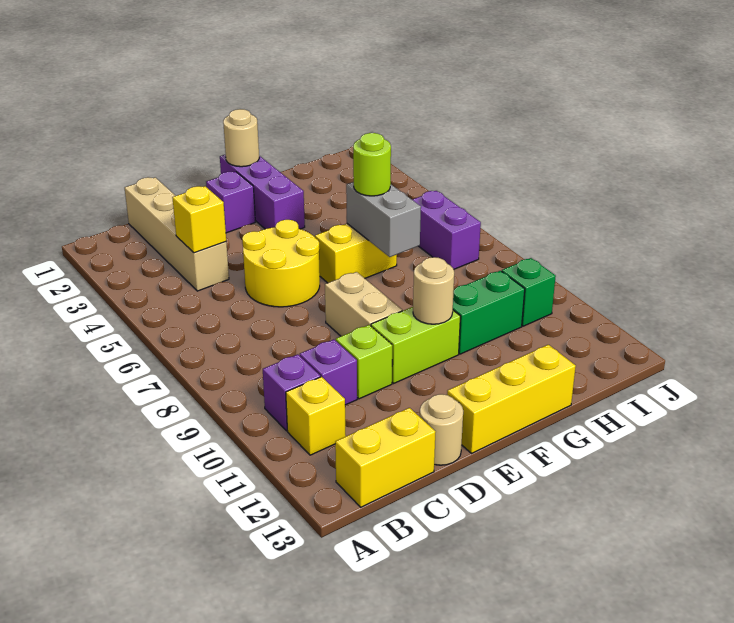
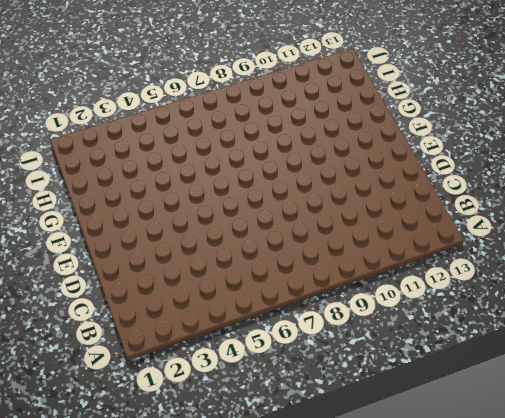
none -> purple brick B10 level 1
none -> yellow brick B11 level 1
none -> yellow brick B13:C13 level 1

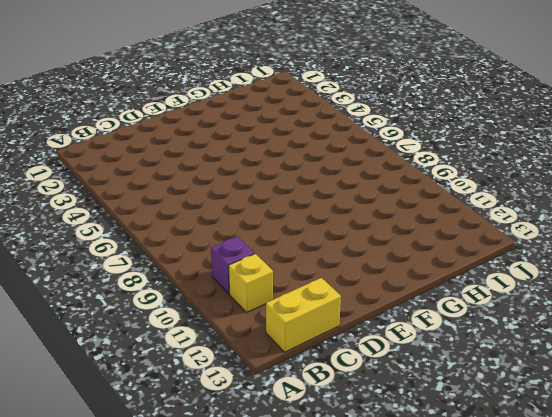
none -> tan brick C1:C4 level 1
none -> purple brick C10 level 1
none -> yellow round brick D5:E6 level 1

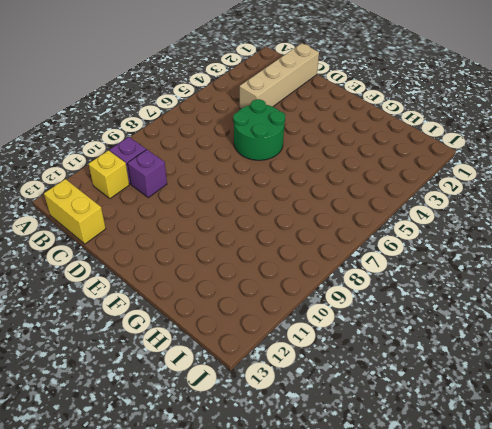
green round brick D5:E6 level 1 -> yellow round brick D5:E6 level 1
none -> lime brick D10 level 1
none -> tan round brick D13 level 1
none -> purple brick E2 level 1

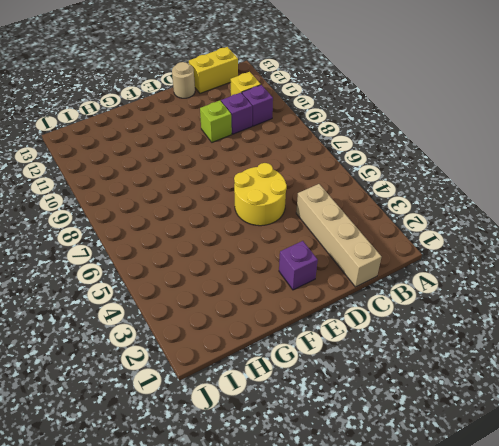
none -> tan brick E8:E9 level 1
none -> lime brick E10:F10 level 1
none -> yellow brick E13:G13 level 1

